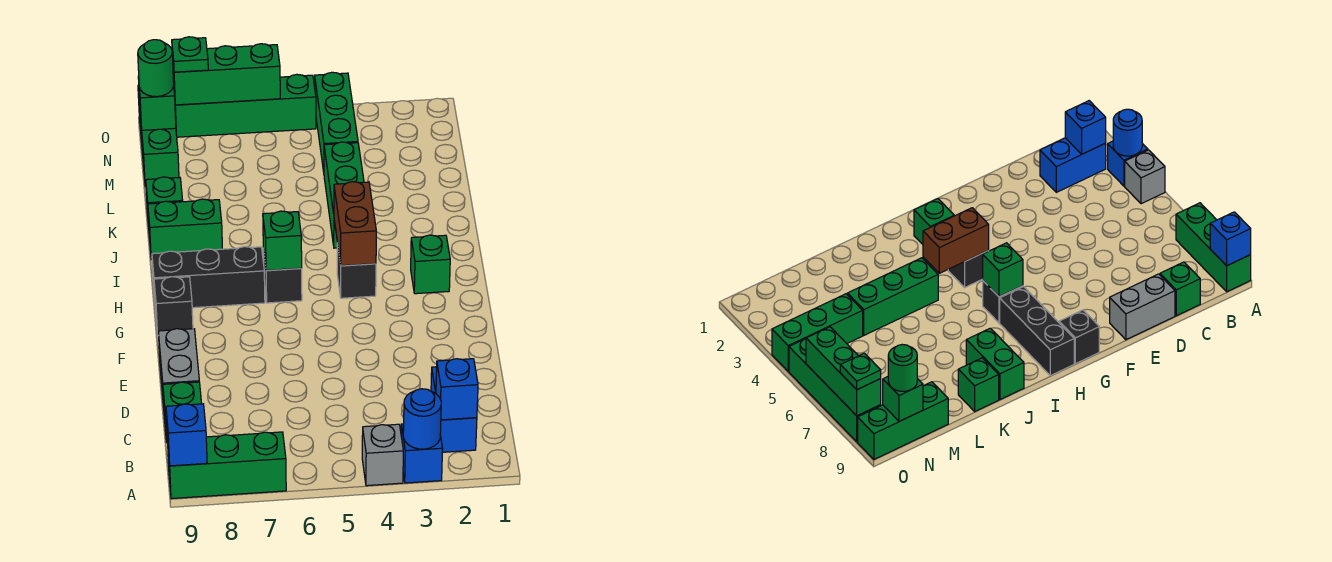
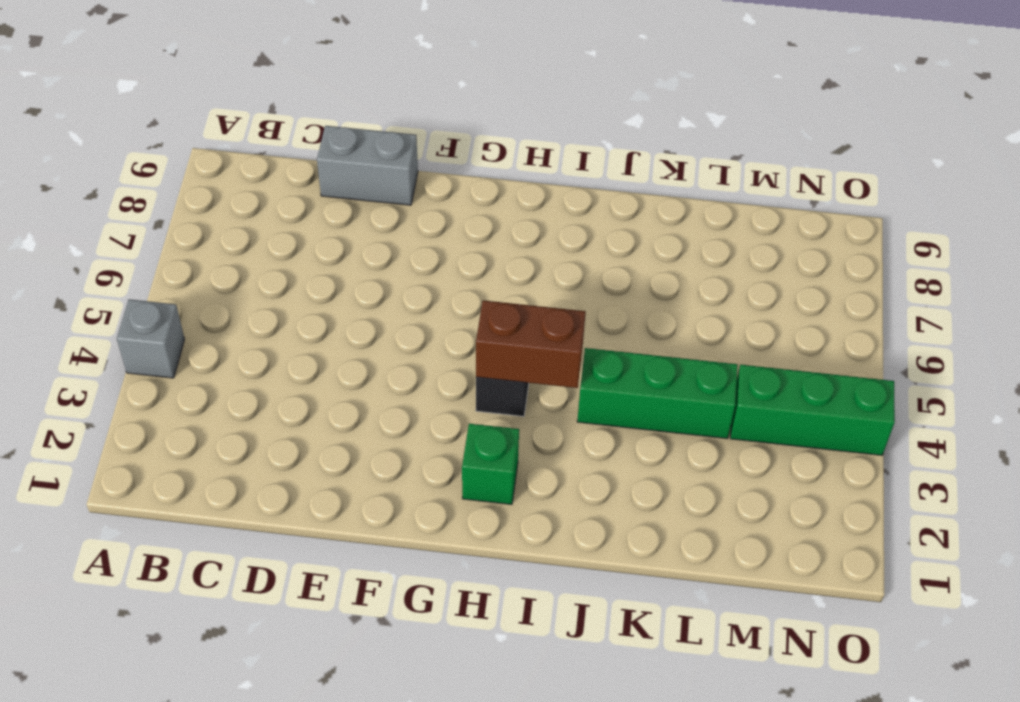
none -> blue brick A3 level 1
none -> green brick A7:A9 level 1
none -> blue brick B2:C2 level 1

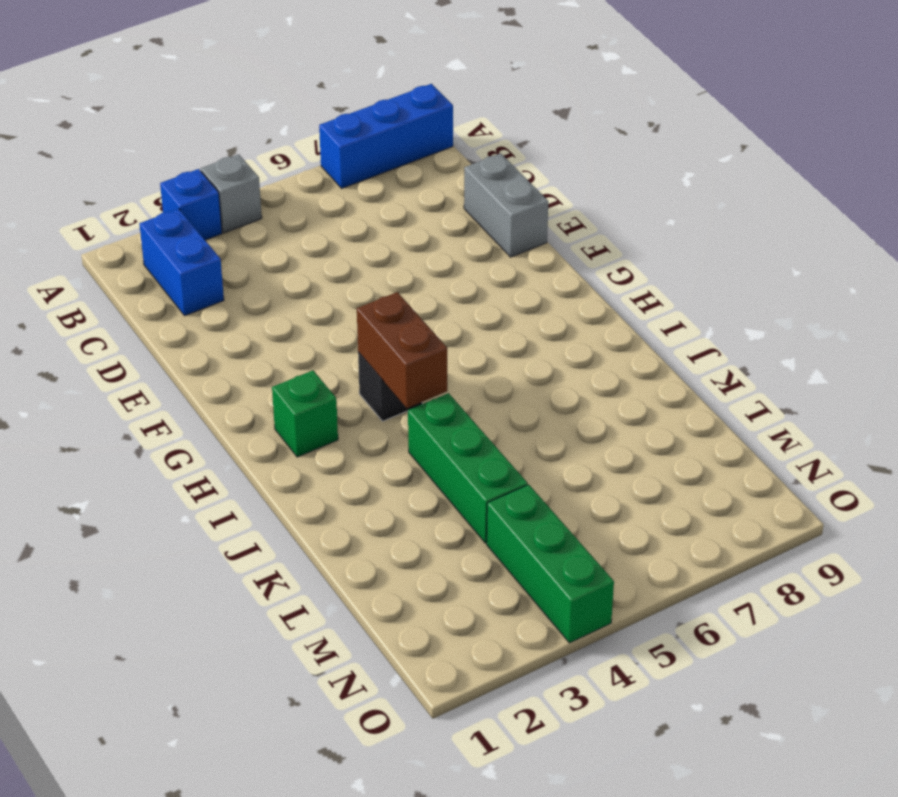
blue brick A7:A9 level 1 -> green brick A7:A9 level 1
none -> green brick C9 level 1
none -> black brick G9 level 1
none -> black brick H6 level 1

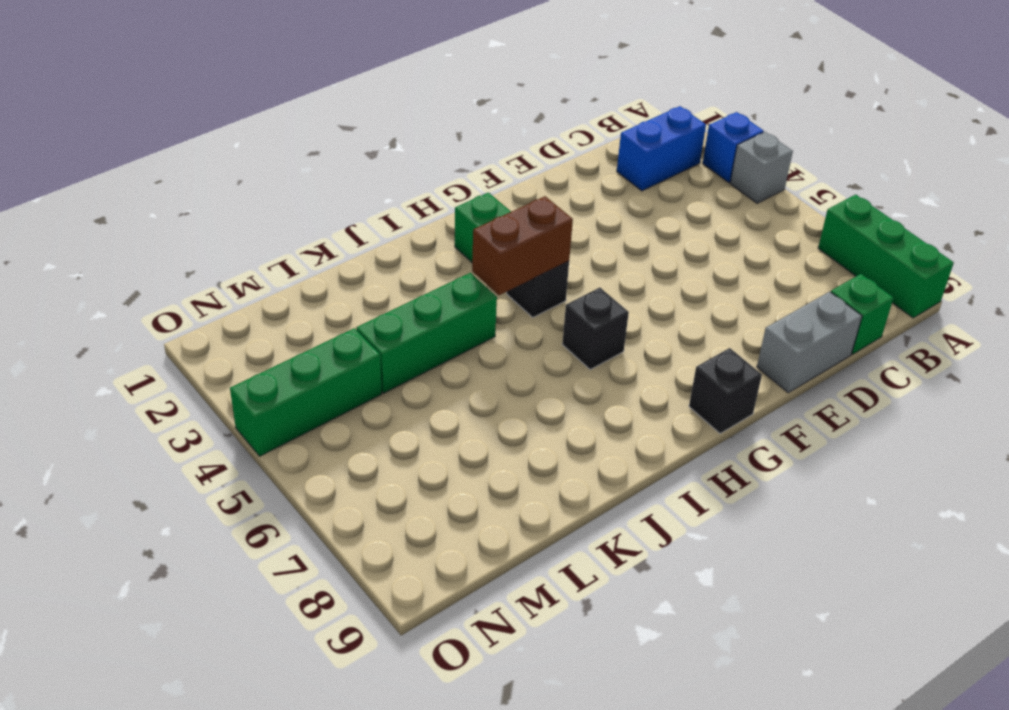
none -> black brick H7:H9 level 1
none -> green brick J8:J9 level 1
none -> green brick K9 level 1

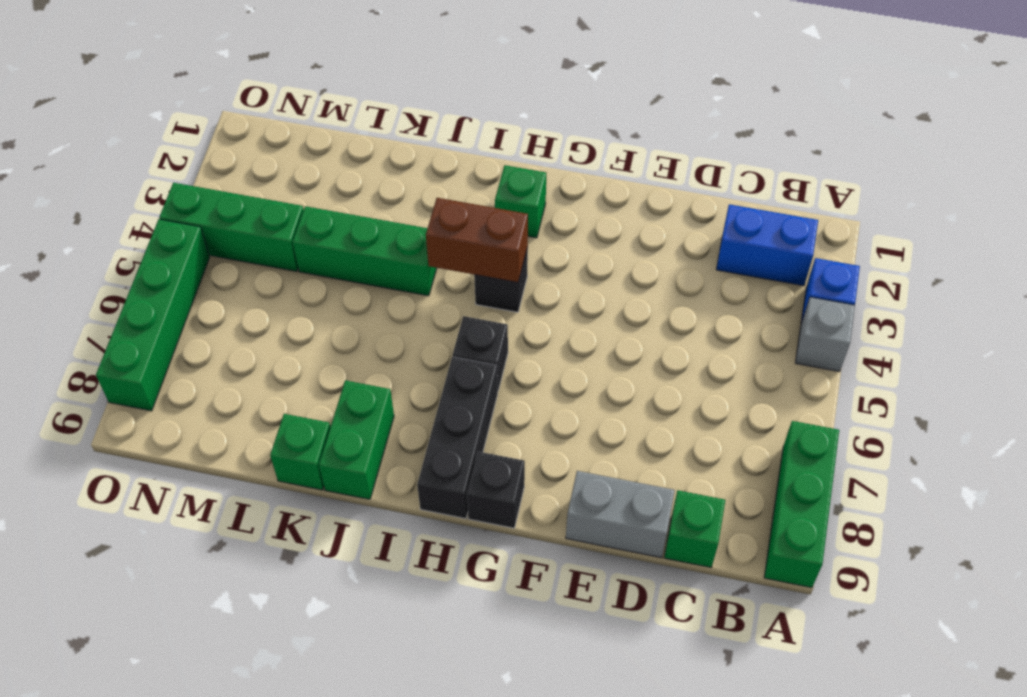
none -> green brick M9:O9 level 1
none -> blue round brick A3 level 2
none -> blue brick A9 level 2

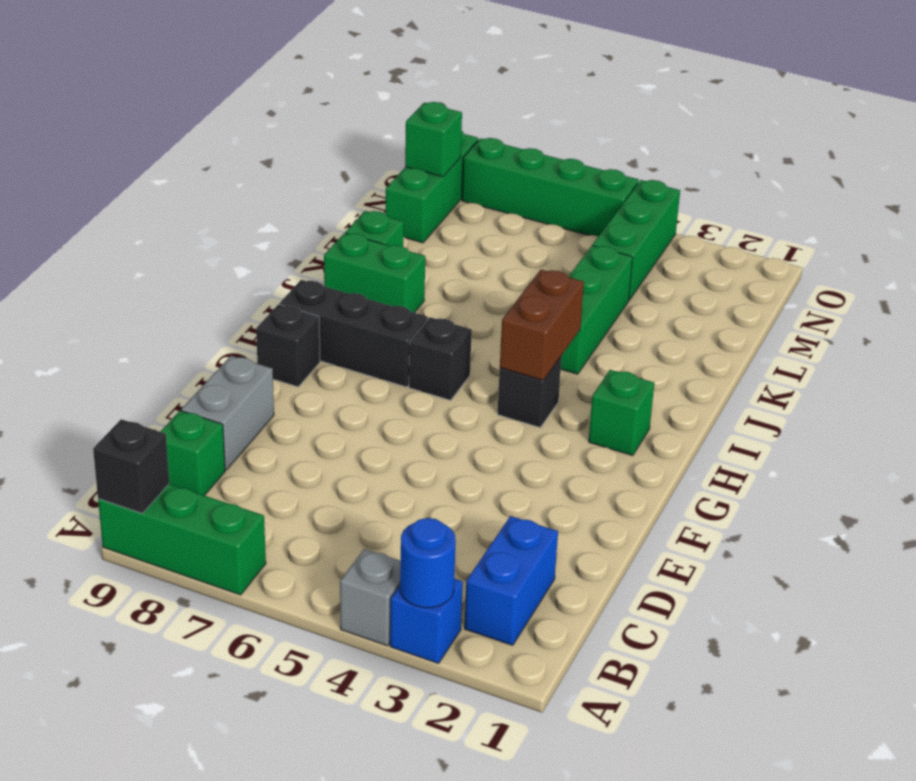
black brick A9 level 2 -> blue brick A9 level 2
none -> blue brick B2 level 2
none -> green brick H6 level 2
none -> green brick O6:O8 level 2

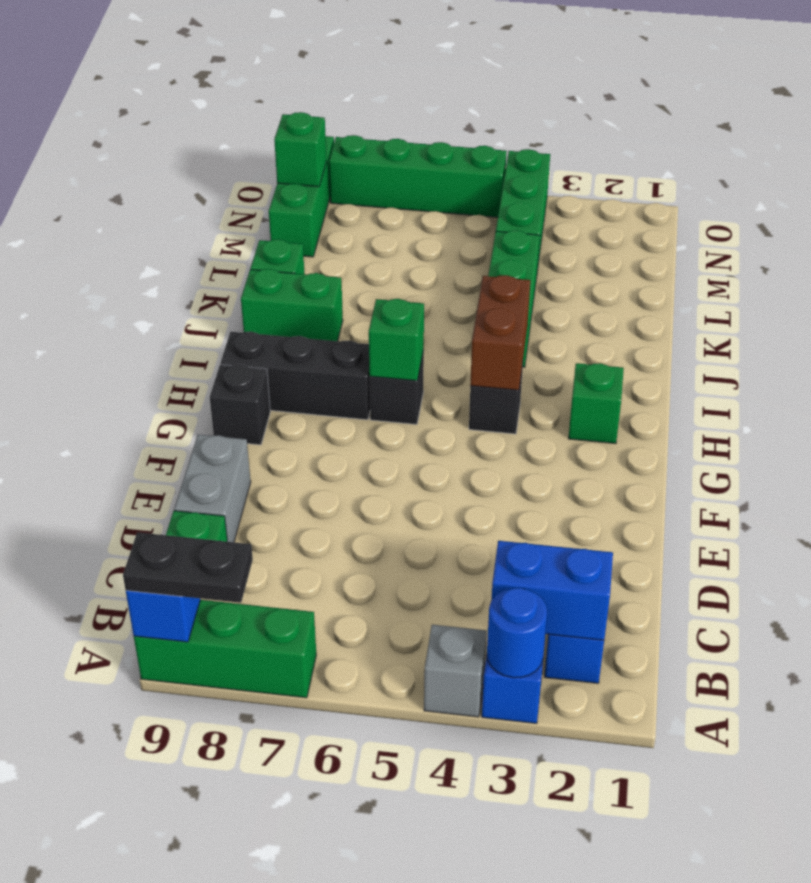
black plate A8:A9 level 3 -> none
blue brick B2:B3 level 2 -> blue brick B2 level 2
none -> green brick O6:O8 level 2
none -> green round brick N9 level 3
none -> green plate O8 level 3

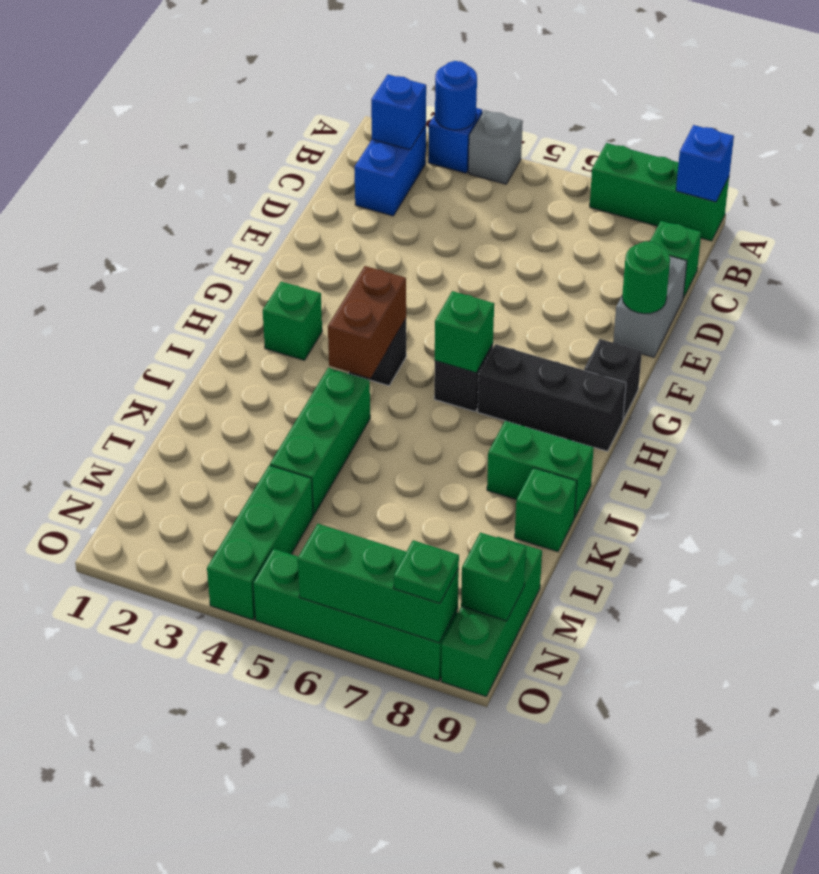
green round brick E9 level 2 -> green round brick N9 level 3

